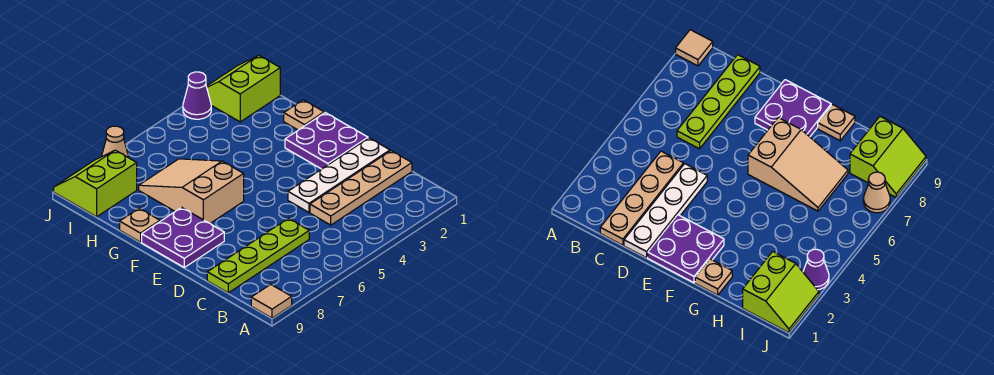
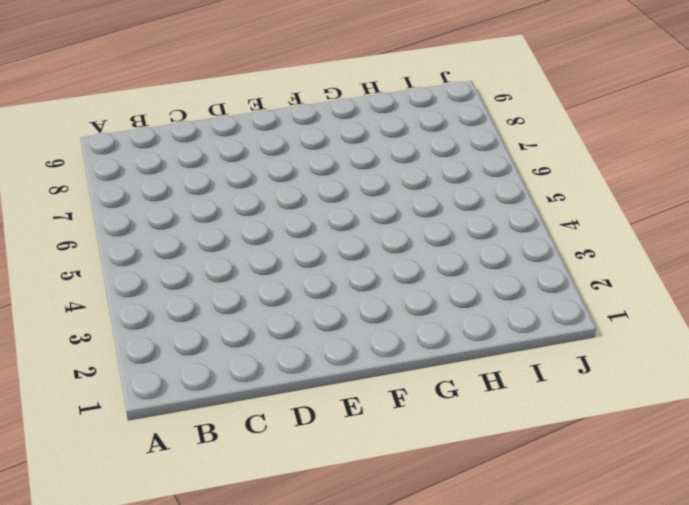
none -> tan tile A9 level 1
none -> tan plate C1:C4 level 1
none -> lime plate C6:C9 level 1

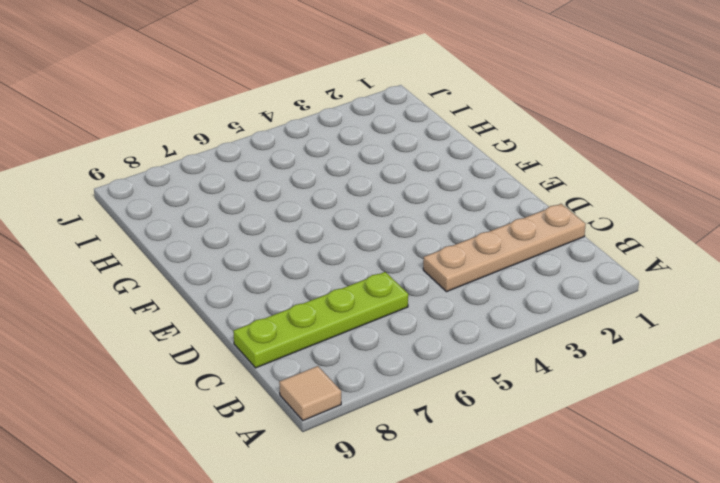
none -> white plate D1:D4 level 1
none -> purple plate E1:F2 level 1
none -> purple plate E8:F9 level 1

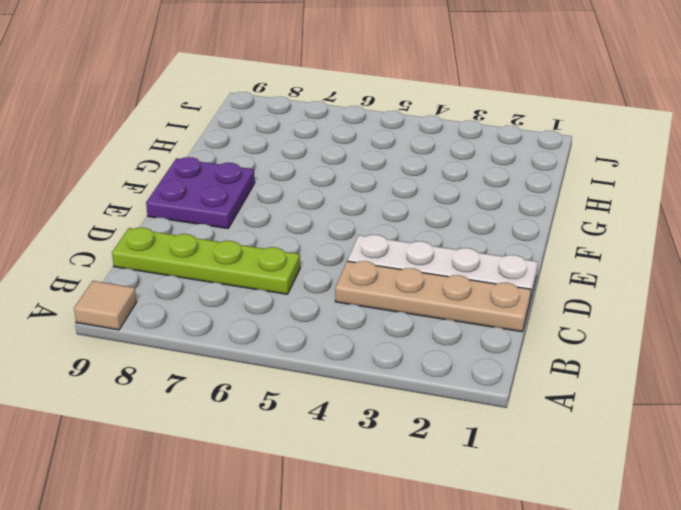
none -> purple plate E1:F2 level 1
none -> tan slope F6:H7 level 1 top F
none -> tan plate G1 level 1

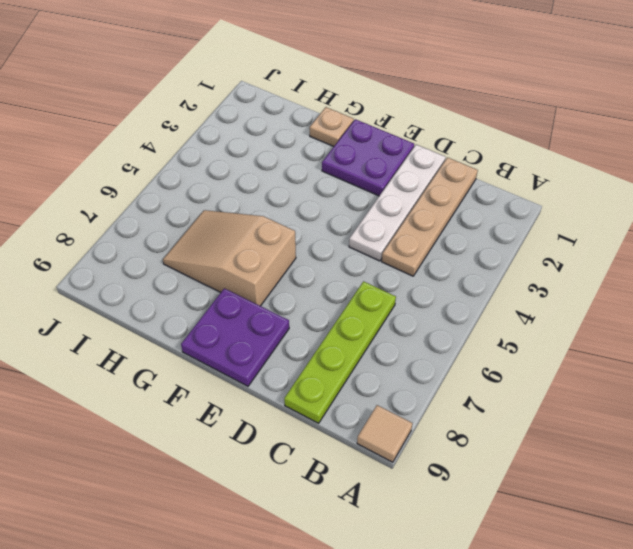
none -> tan plate G9 level 1
none -> lime slope I1:J2 level 1 top I
none -> lime slope I8:J9 level 1 top I

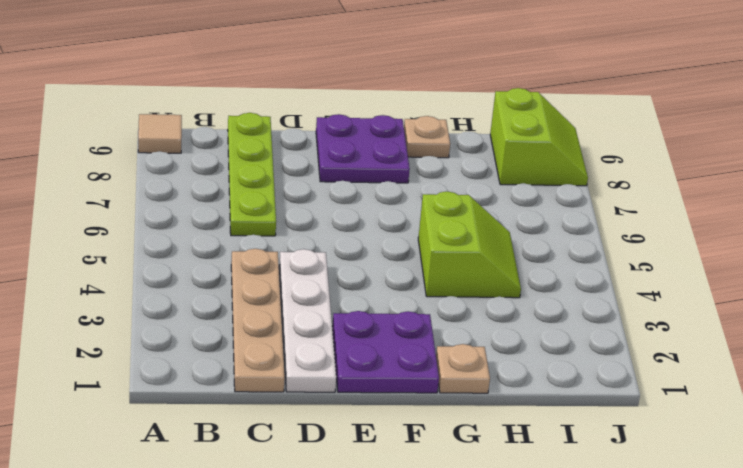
lime slope G4:H5 level 1 top G -> lime slope I1:J2 level 1 top I
none -> tan slope F6:H7 level 1 top F
none -> purple cone J3 level 1
none -> tan cone J7 level 1

